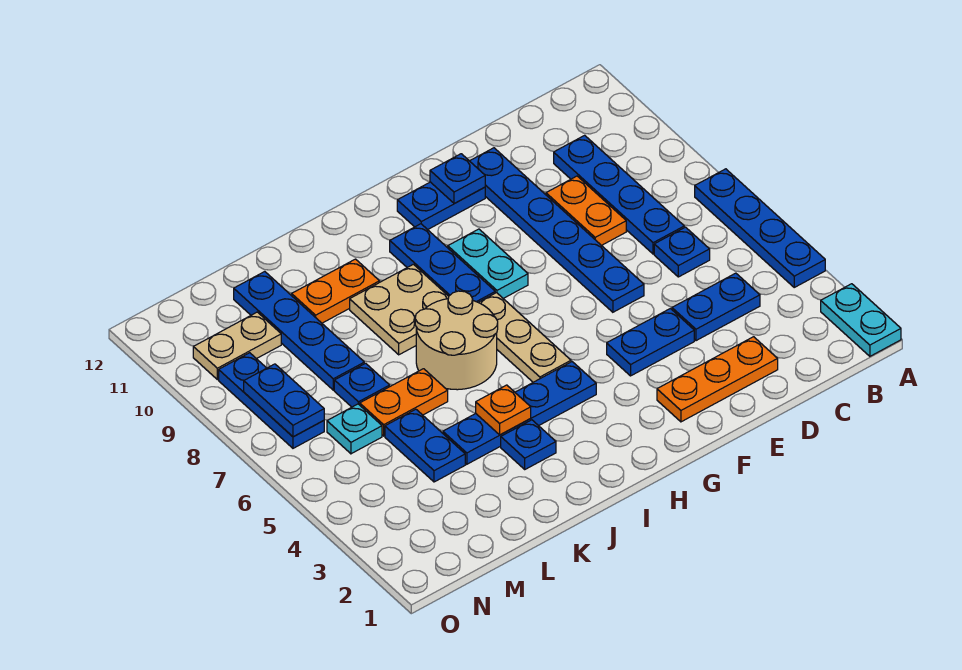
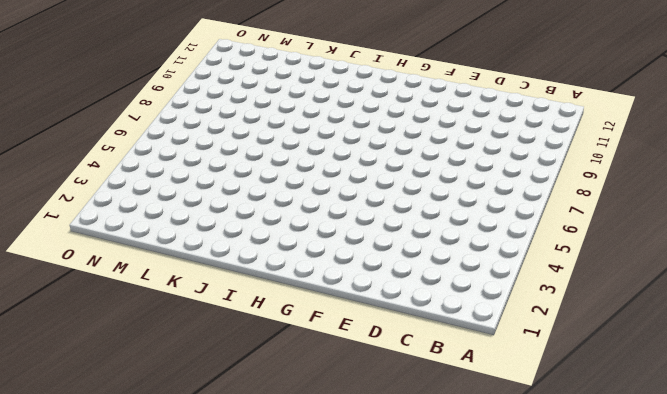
none -> cyan plate A1:A2 level 1
none -> blue plate A4:A7 level 1
none -> blue plate C4:D4 level 1

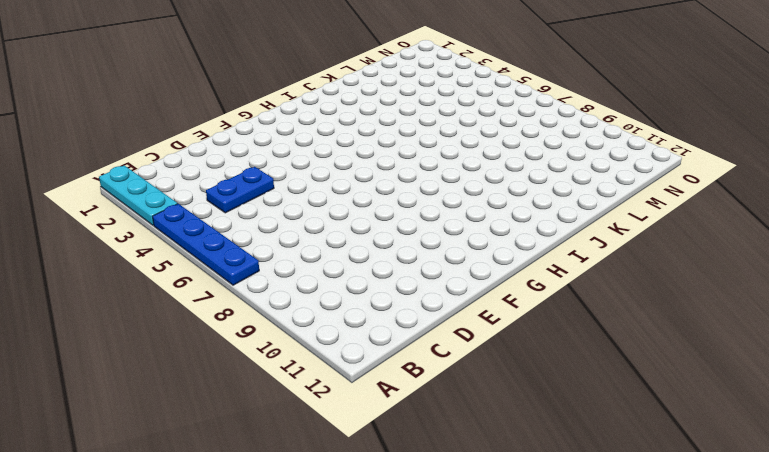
cyan plate A1:A3 level 1 -> cyan plate A1:A2 level 1
none -> blue plate C6 level 1
none -> blue plate C7:C10 level 1
none -> orange plate D2:F2 level 1

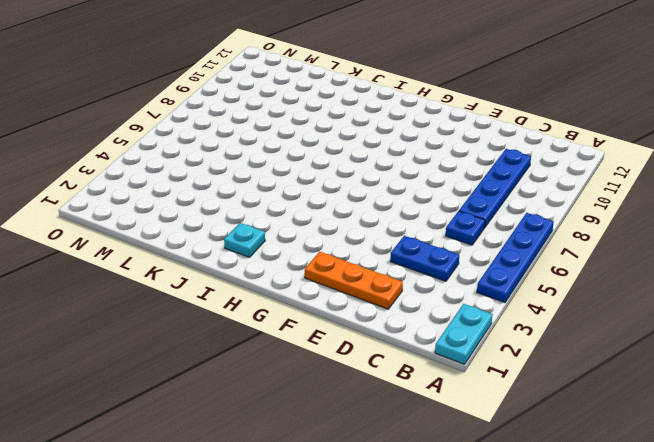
cyan plate I2 level 1 -> cyan plate M6 level 1
none -> orange plate D8:D9 level 1
none -> blue plate E4:F4 level 1
none -> blue plate E6:E11 level 1

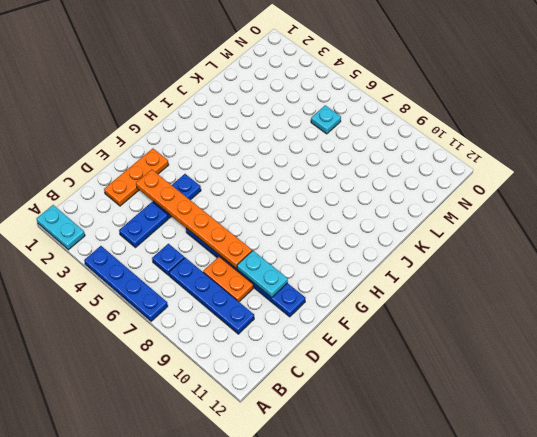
orange plate E3:E8 level 2 -> none
cyan plate E9:E10 level 2 -> cyan plate G8:G9 level 1
none -> blue plate F11:G11 level 1
none -> blue plate H4:K4 level 1
none -> tan plate H5:H7 level 1

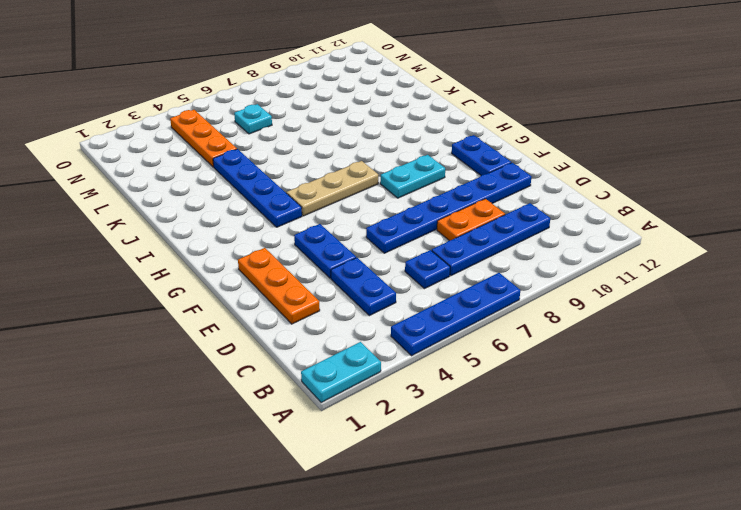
orange plate L4:N4 level 1 -> blue plate L4:L5 level 1
none -> blue plate H8:H10 level 1
none -> tan round brick I6:J7 level 1
none -> tan plate I8:J9 level 1

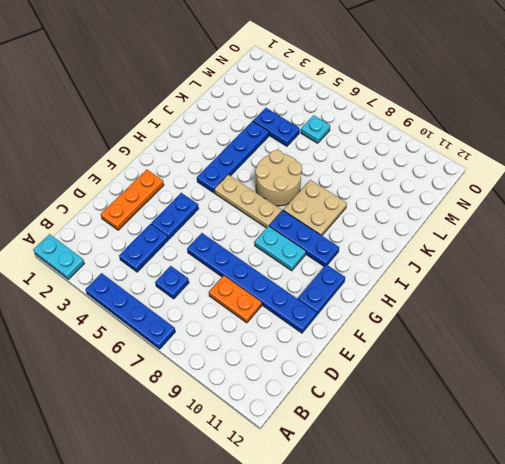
none -> blue plate C7:C10 level 1
none -> blue plate J3 level 1
none -> orange plate J10:K10 level 1

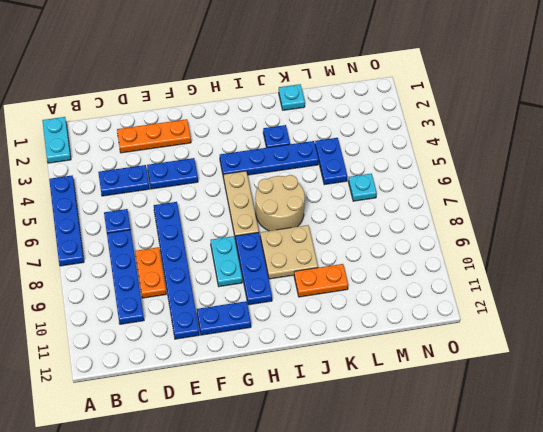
cyan plate K1 level 1 -> none
none -> orange plate K6:L6 level 1
none -> blue plate L7 level 1
none -> blue plate L8:L11 level 1

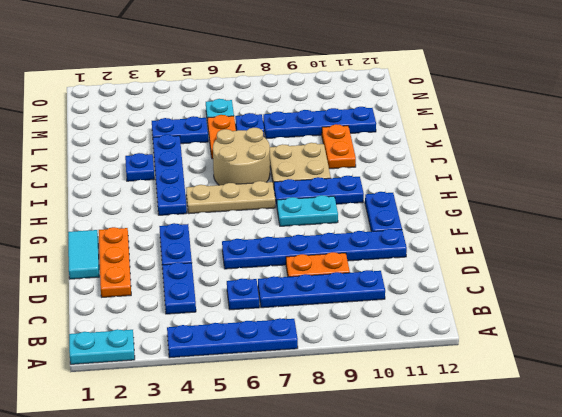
cyan tile E1:F1 level 1 -> none
none -> tan plate M10:N10 level 1
none -> blue plate N7:N9 level 1
none -> blue plate F11 level 2

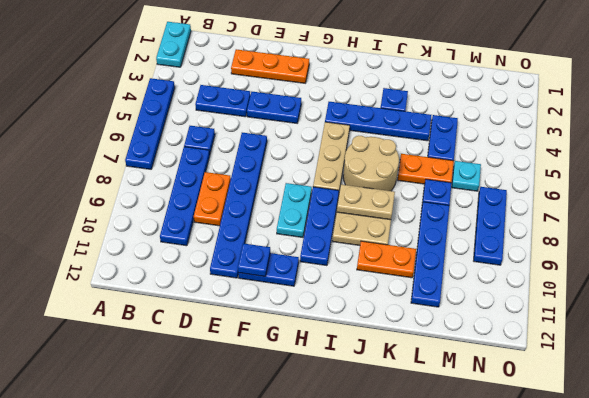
tan plate I8:J8 level 2 -> tan plate M10:N10 level 1
none -> orange plate J4 level 2
none -> blue plate N7:N8 level 2

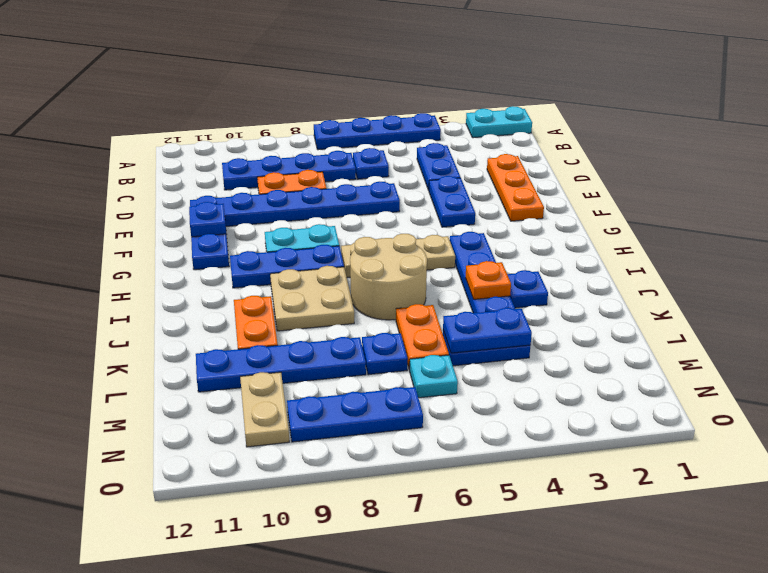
blue plate L4:L5 level 2 -> blue plate N7:N8 level 2

